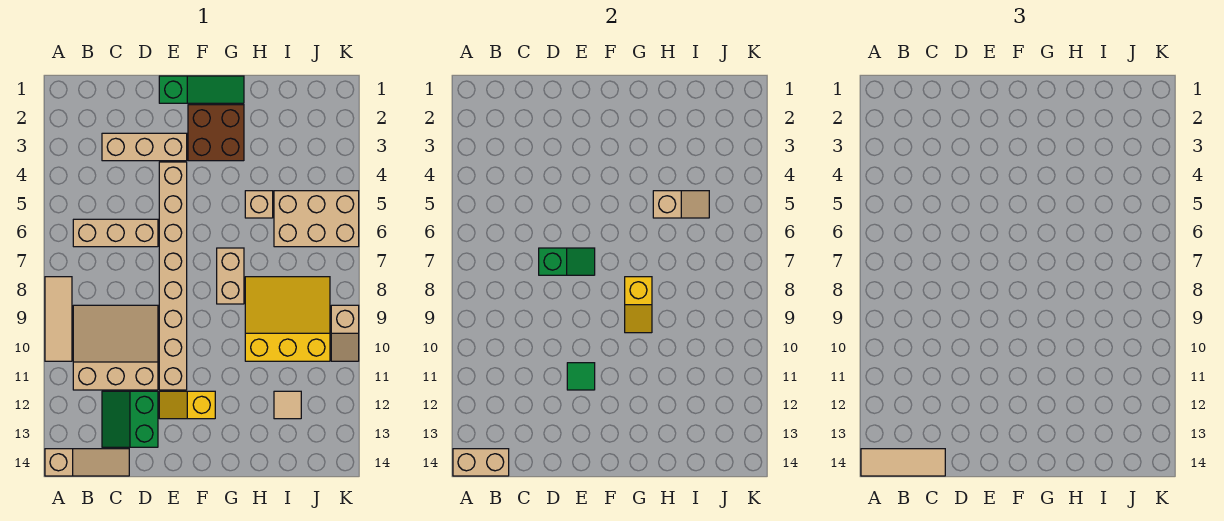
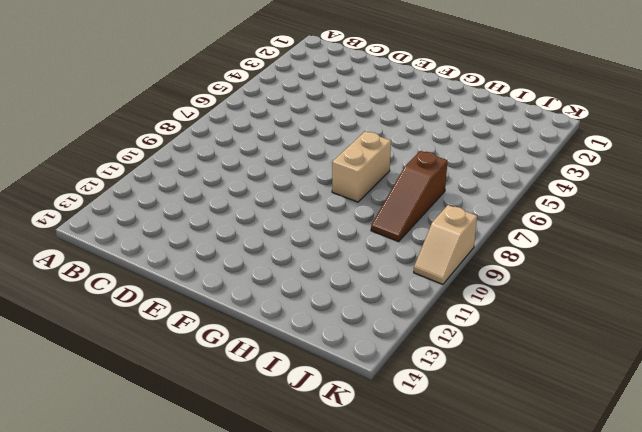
brown slope I7:I9 level 1 top 7 -> yellow slope H8:J10 level 1 top 10
none -> tan tile A8:A10 level 1
none -> tan slope A14:C14 level 1 top A
none -> tan brick B6:D6 level 1

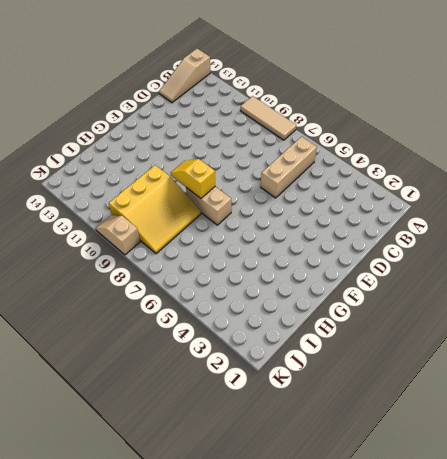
none -> tan slope B9:D11 level 1 top 11
none -> tan brick C3:E3 level 1
none -> green slope C12:D13 level 1 top D

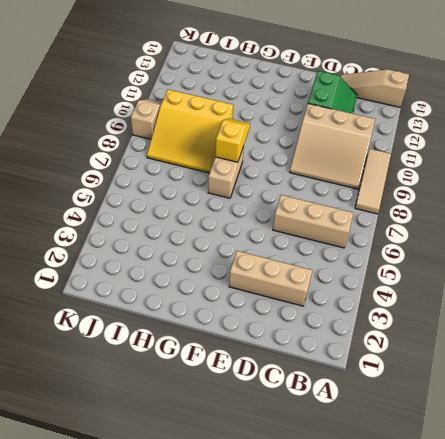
none -> green slope E1:G1 level 1 top E
none -> tan brick E4:E11 level 1
none -> yellow slope E12:F12 level 1 top F

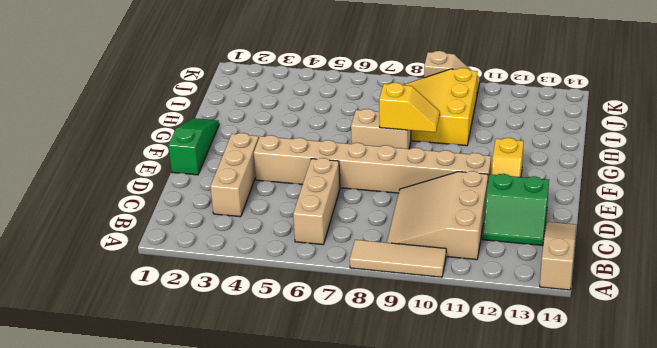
none -> brown brick F2:G3 level 1
none -> tan brick H5 level 1
none -> tan brick I5:K6 level 1

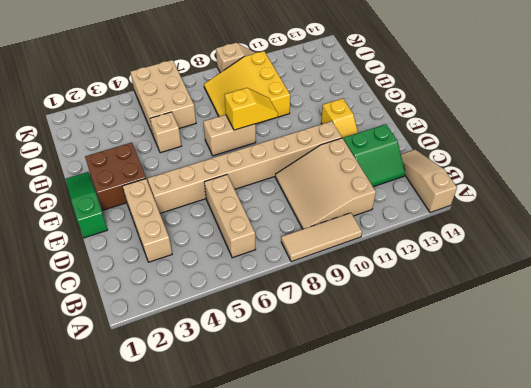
none -> tan tile I12 level 1
none -> tan brick A14:B14 level 2
none -> green slope D7:E7 level 2 top D

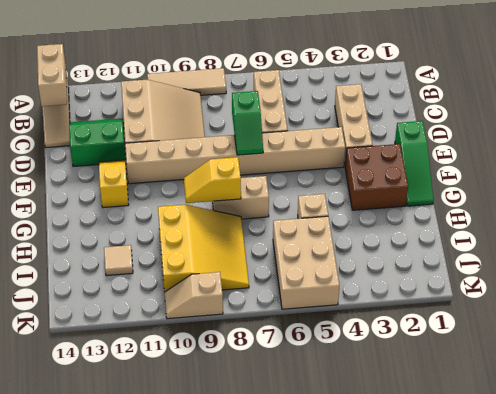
none -> green tile E11 level 2
none -> tan slope H5:I5 level 2 top H
none -> tan tile A14:C14 level 3

